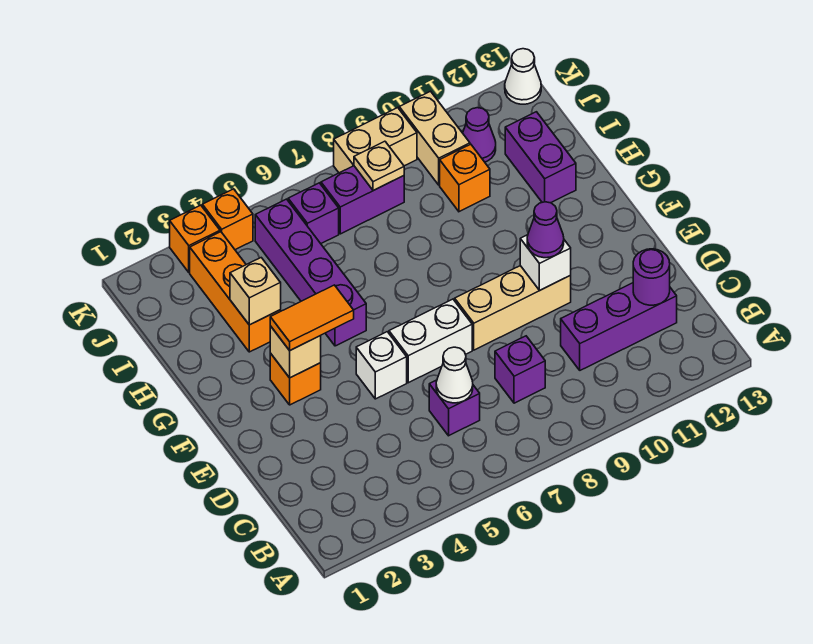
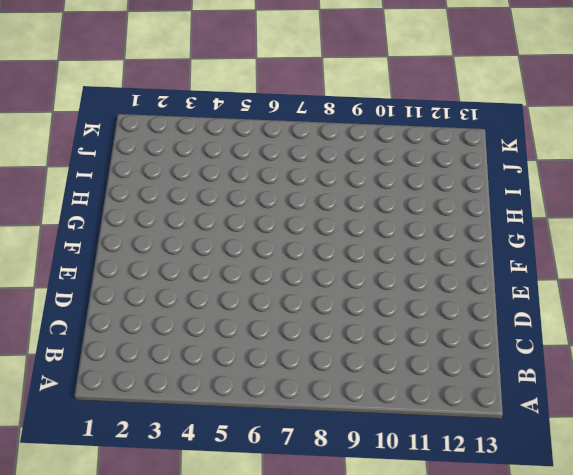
none -> purple brick C6 level 1
none -> purple brick C8 level 1
none -> purple brick C10:C12 level 1

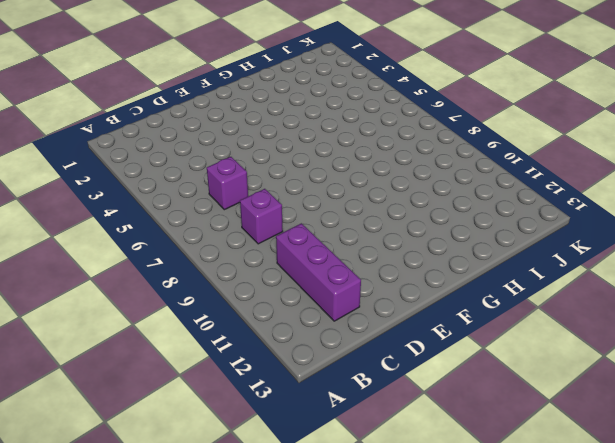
none -> white brick E5 level 1
none -> white brick E6:E7 level 1
none -> tan brick E8:E10 level 1

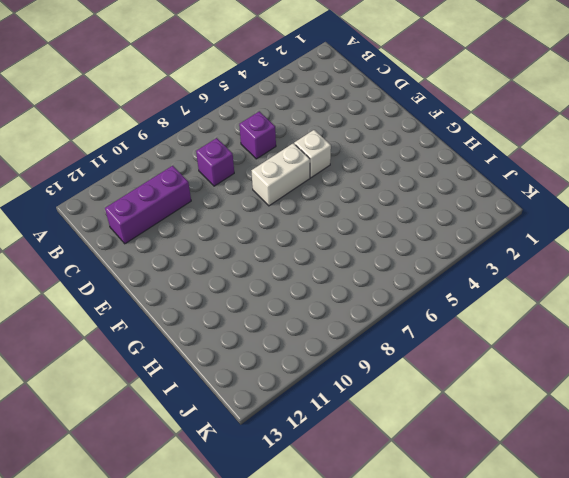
none -> tan brick E8:E10 level 1
none -> orange brick F3 level 1
none -> purple brick G5:J5 level 1

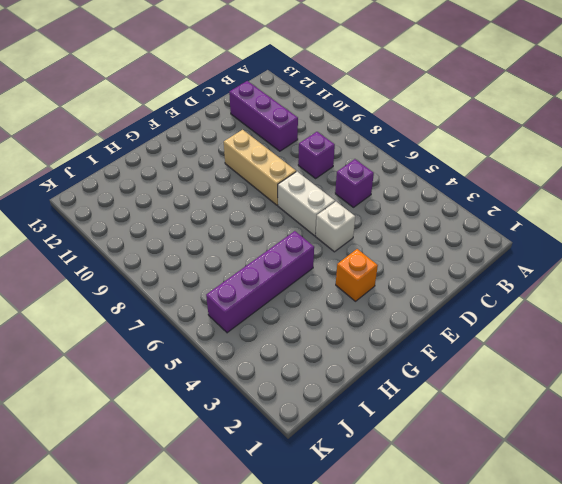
none -> orange brick H3:J3 level 1
none -> purple brick H12:I12 level 1
none -> orange brick I10 level 1

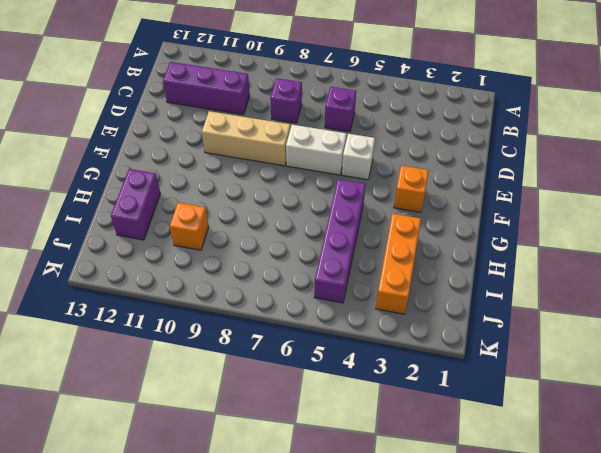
none -> purple brick J6 level 1
none -> purple brick J7:J8 level 1
none -> tan brick J10:K10 level 1

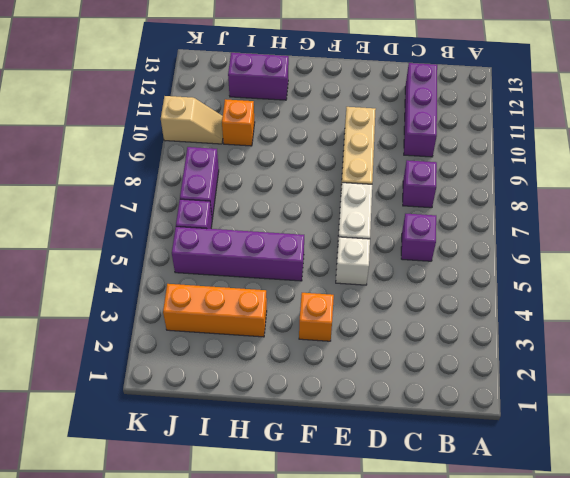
tan slope J10:K10 level 1 top K -> tan brick J10:K10 level 1
none -> purple cone J11 level 1
none -> orange brick K3 level 1
none -> orange brick K4 level 1

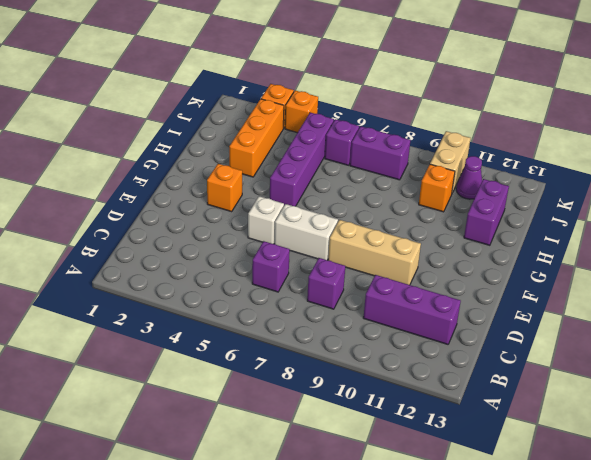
none -> tan brick K8:K9 level 1
none -> white cone K13 level 1
none -> white cone C6 level 2

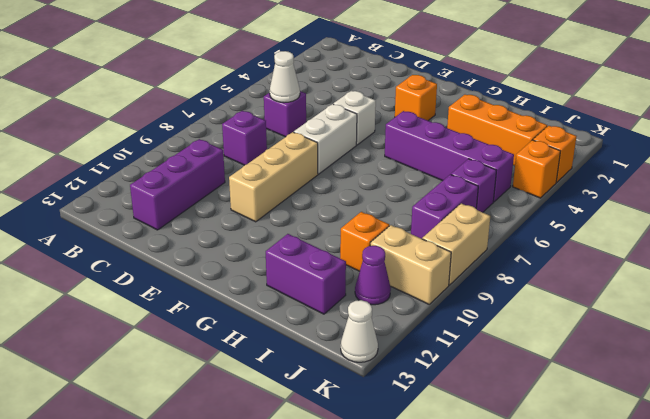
none -> purple round brick C12 level 2
none -> white brick E10 level 2
none -> tan brick F3 level 2

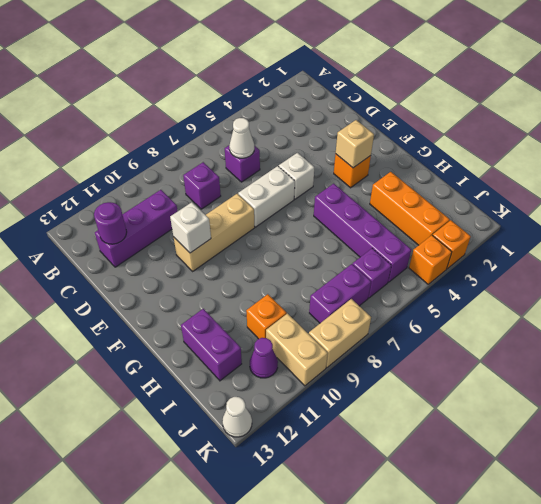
none -> tan brick H3 level 2
none -> tan plate J8 level 2
none -> purple cone E10 level 3

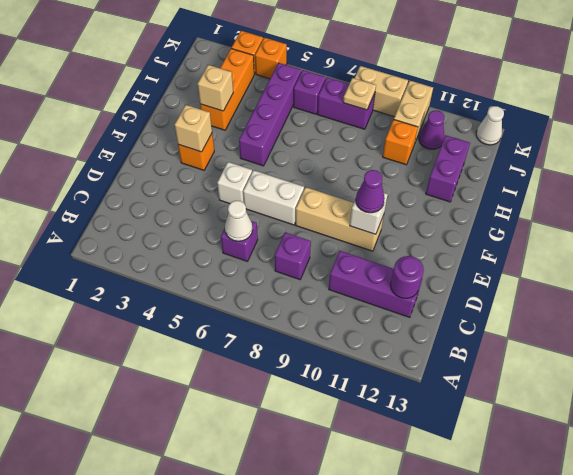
none -> orange tile F3:F4 level 3

